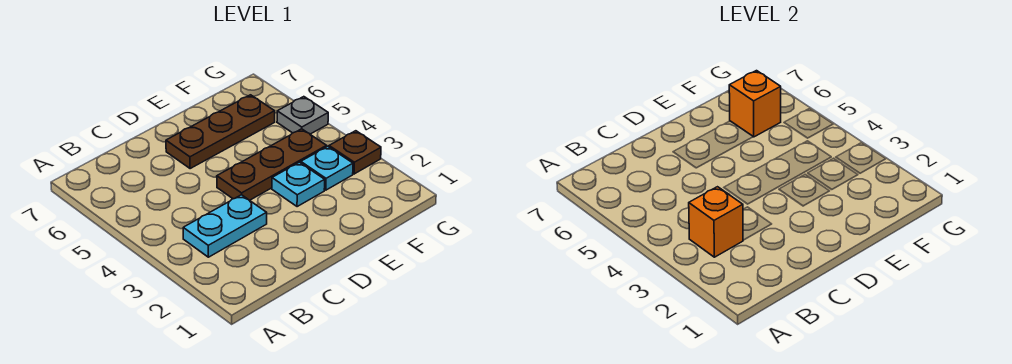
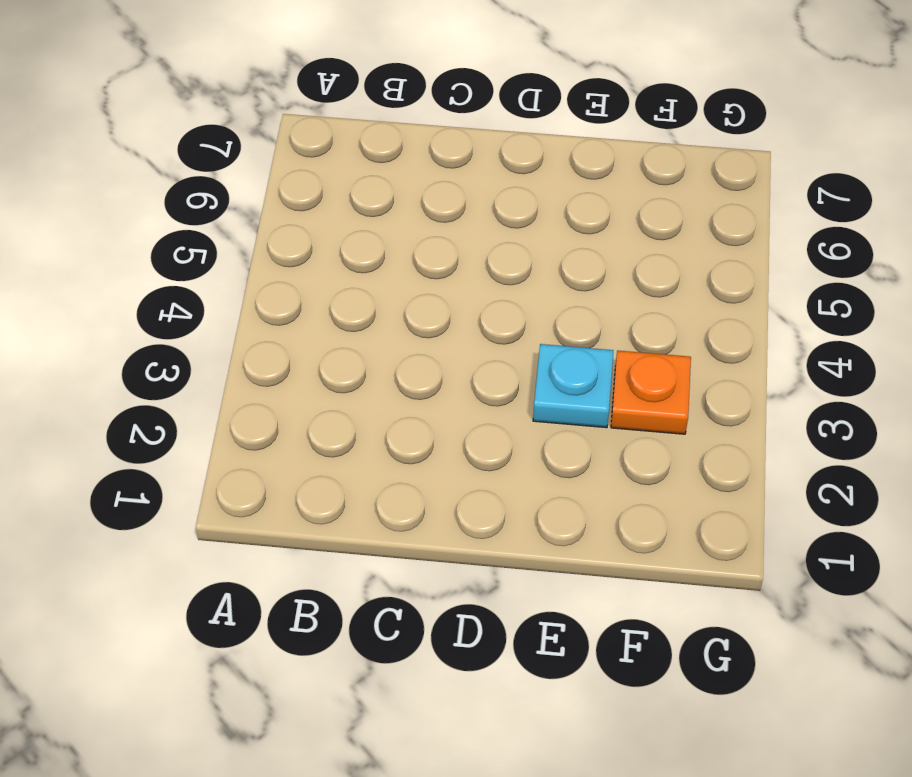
orange plate F3 level 1 -> cyan plate F3 level 1
none -> cyan plate B3:C3 level 1
none -> brown plate D4:F4 level 1

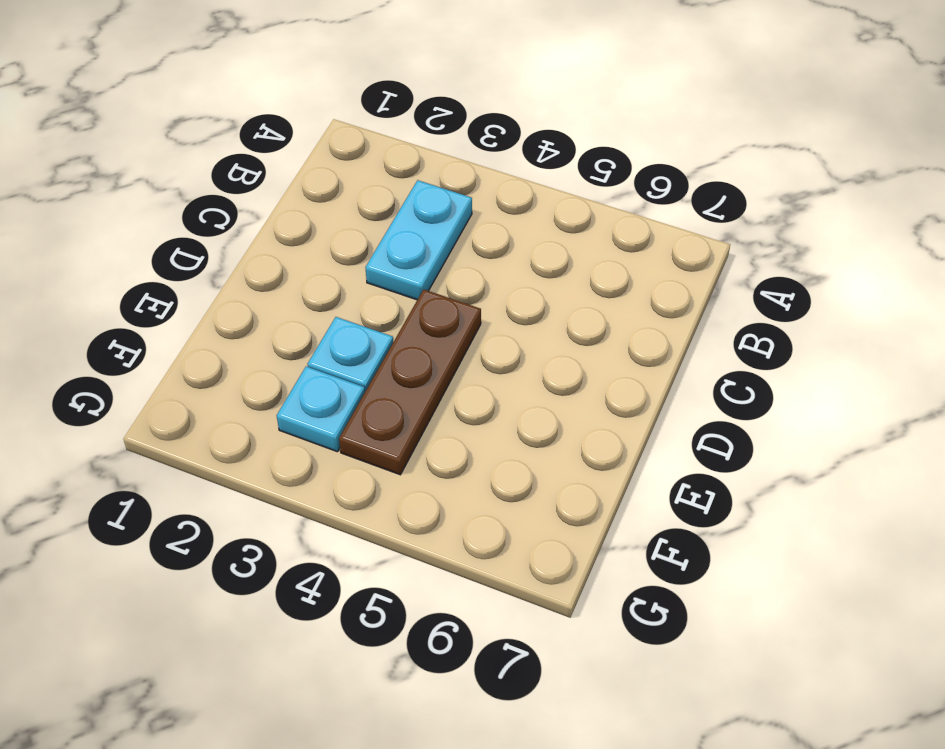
none -> brown plate D6:F6 level 1
none -> brown plate G3 level 1

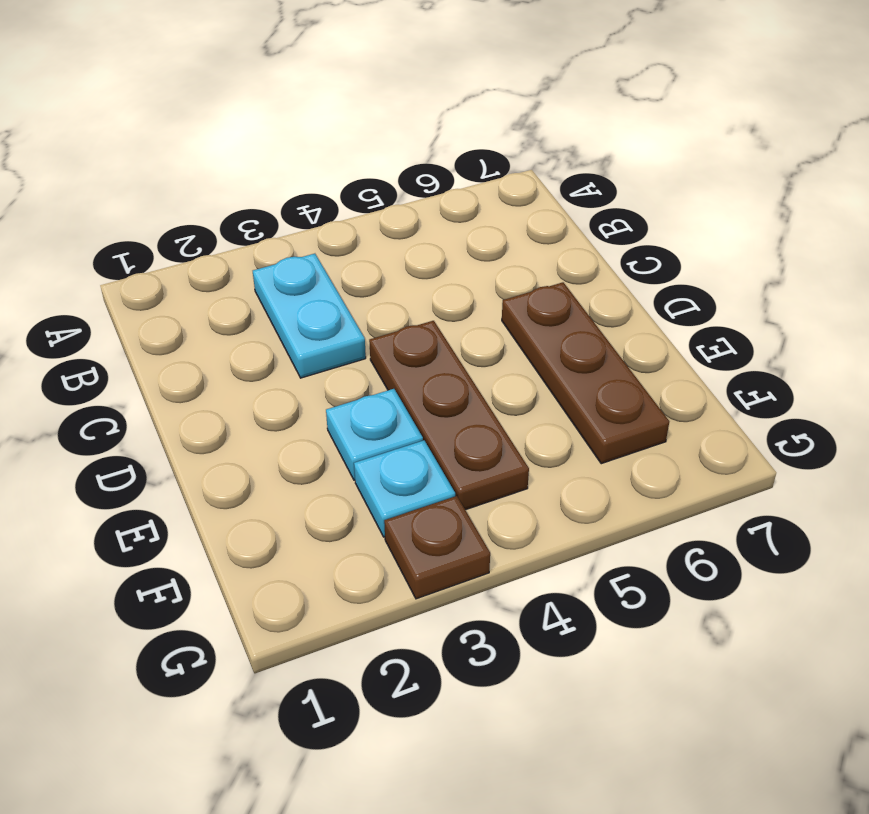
none -> grey plate G5 level 1
none -> orange brick B3 level 2

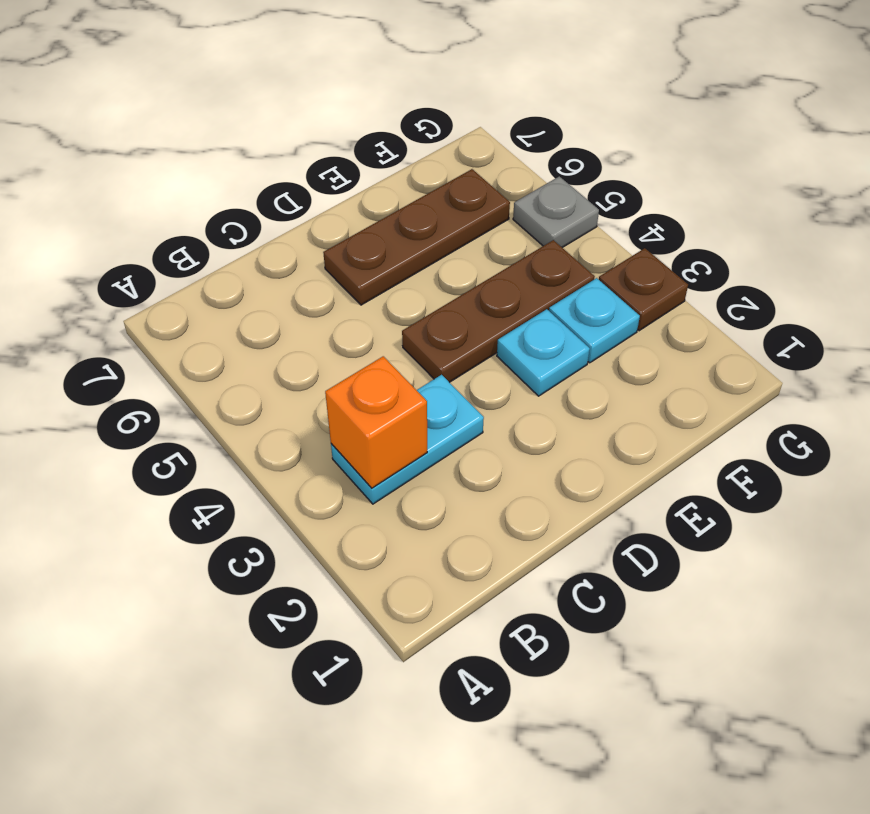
none -> orange brick F6 level 2

